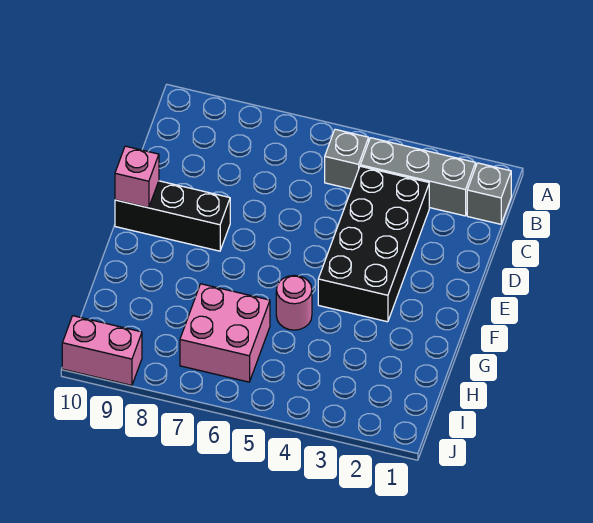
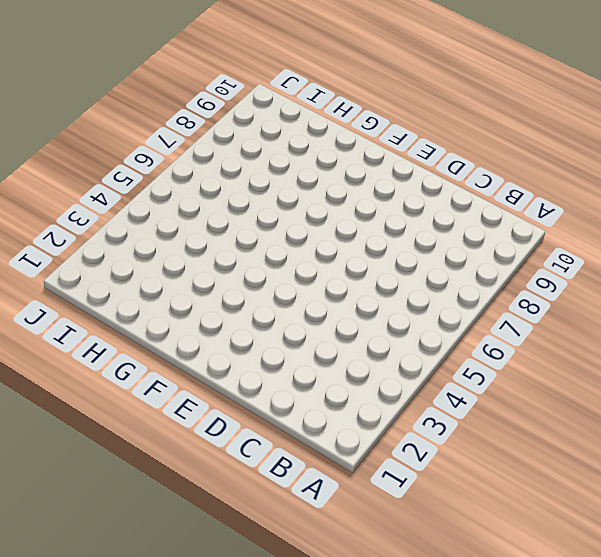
none -> grey brick B1 level 1
none -> grey brick B2:B4 level 1

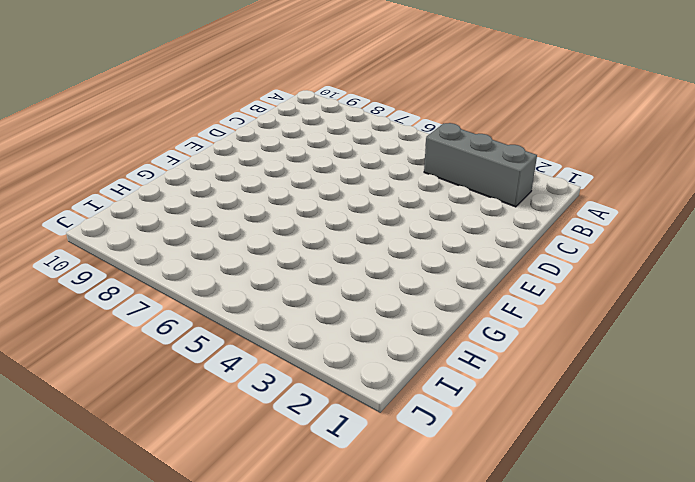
none -> grey brick B1 level 1
none -> grey brick B5 level 1

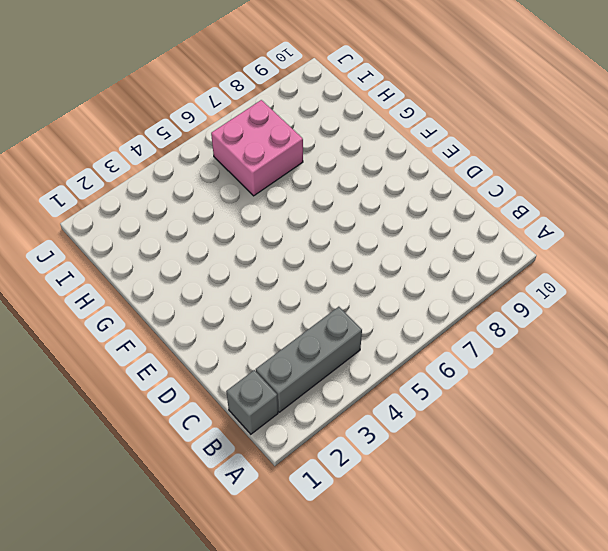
none -> grey brick B5 level 1
none -> black brick C3:F4 level 1

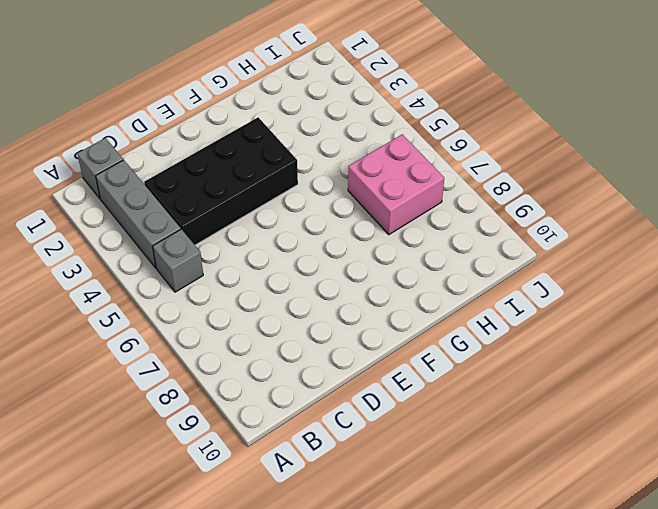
none -> black brick E8:E10 level 1
none -> pink round brick G5 level 1

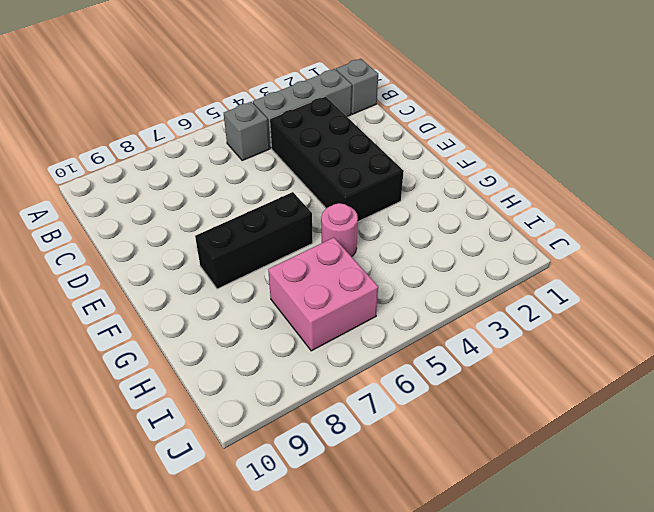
black brick F6:F8 level 1 -> black brick E8:E10 level 1
none -> pink brick J9:J10 level 1
none -> pink brick E10 level 2

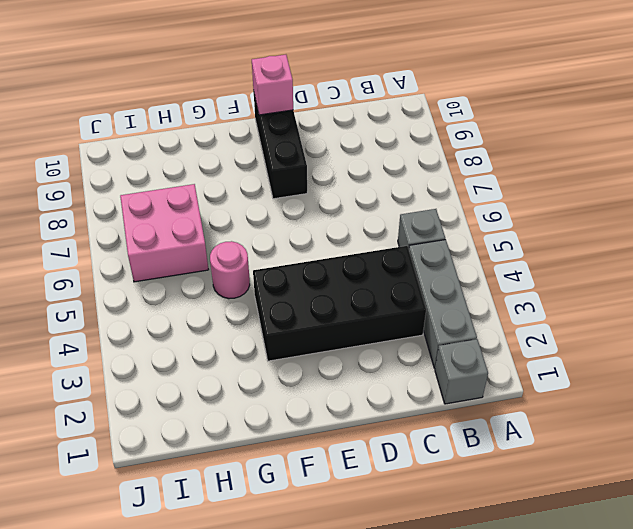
none -> pink brick J9:J10 level 1

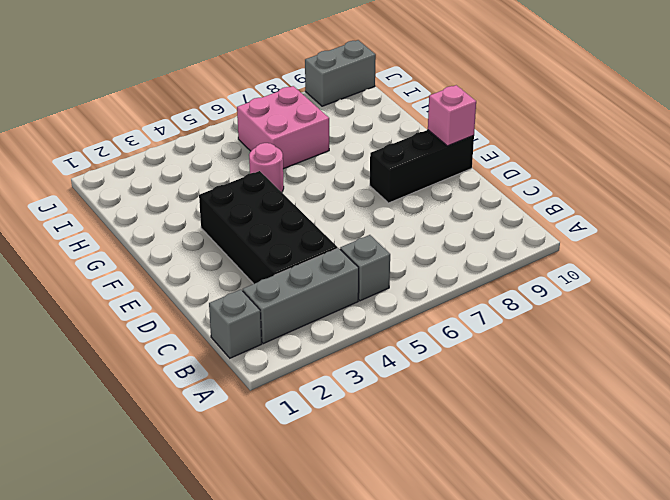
grey brick J9:J10 level 1 -> pink brick J9:J10 level 1

